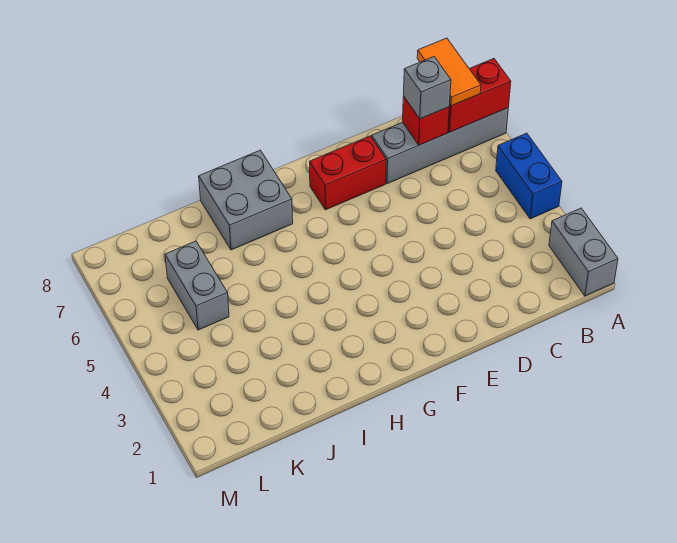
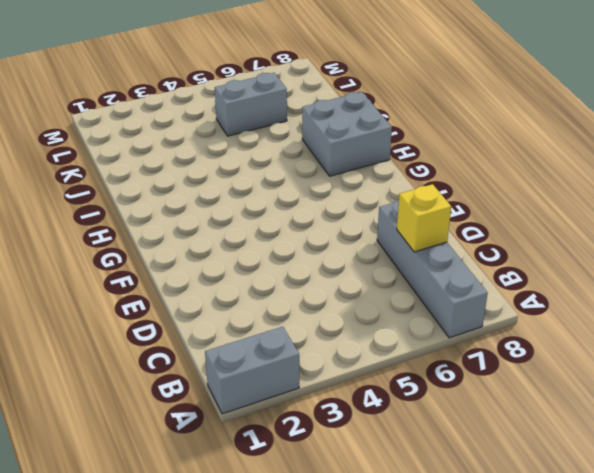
yellow brick C7 level 2 -> red brick C7 level 2
none -> blue brick A4:A5 level 1
none -> red brick E7:F7 level 1

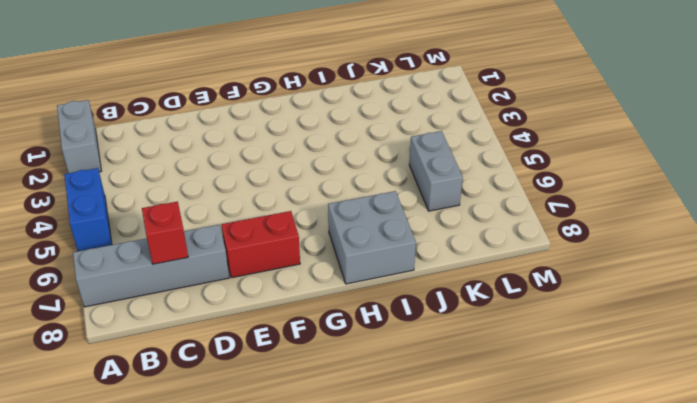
none -> red brick A7:B7 level 2
none -> orange tile B7:B8 level 3

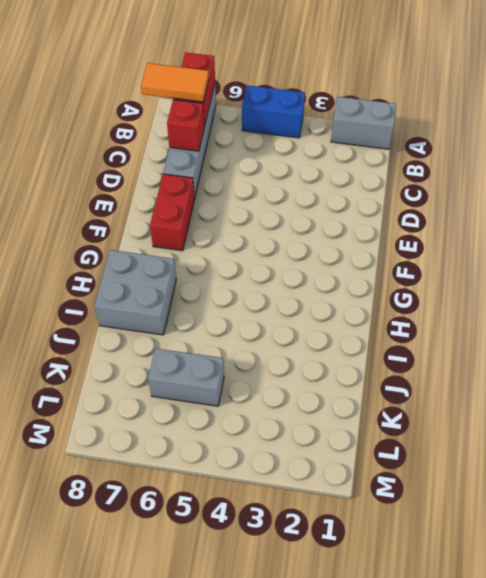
none -> grey brick C7 level 3

